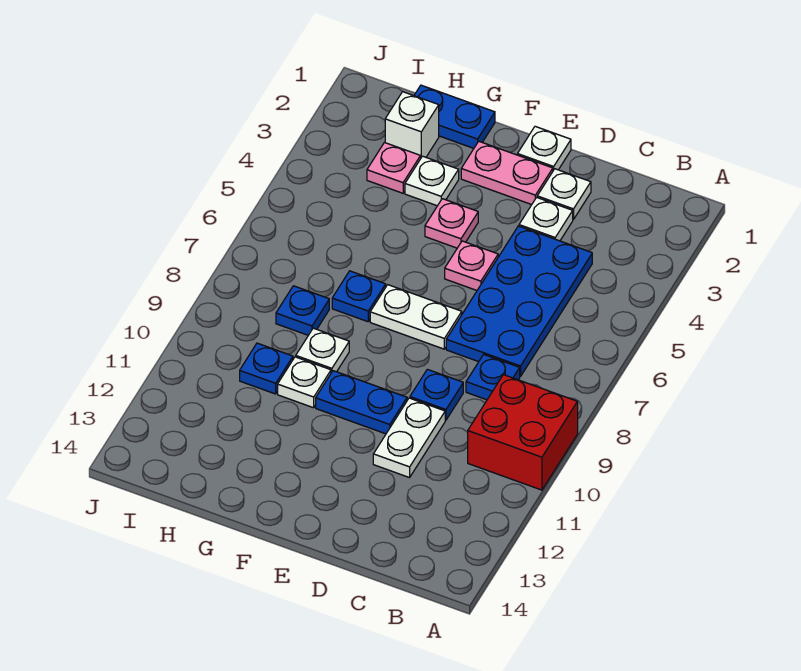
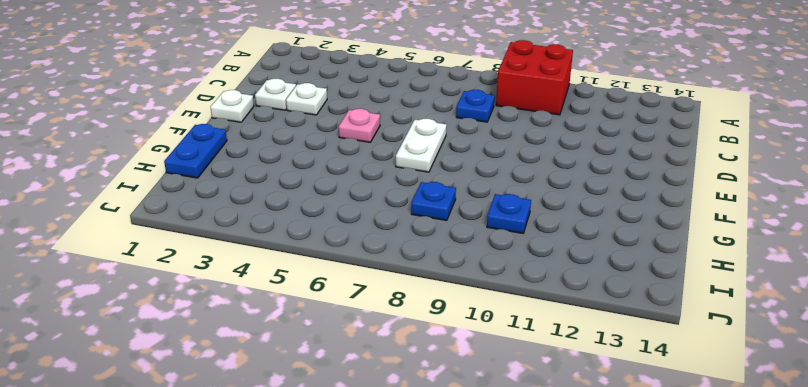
none -> blue plate C4:D7 level 1
none -> blue plate D9 level 1
none -> white plate D10:D11 level 1

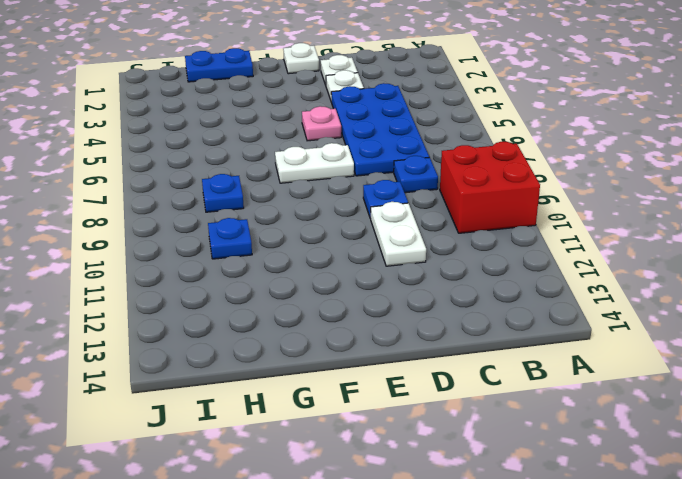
none -> pink plate E2:F2 level 1
none -> blue plate E10:F10 level 1
none -> pink plate F4 level 1

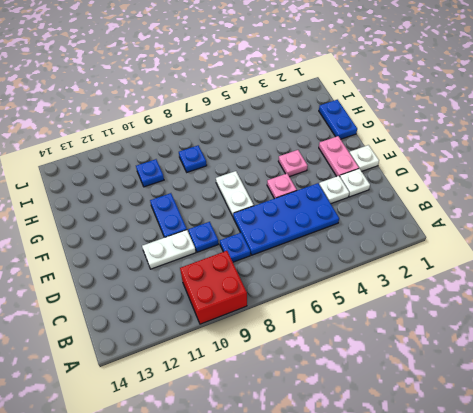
none -> white plate G3 level 1
none -> blue plate G7 level 1
none -> white plate G9 level 1

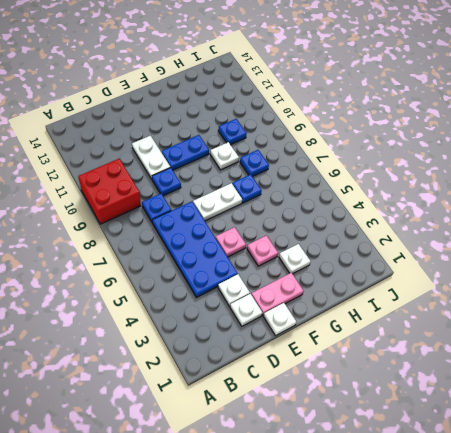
none -> blue plate G1:H1 level 1
none -> white plate G10 level 1
none -> white brick H2 level 1

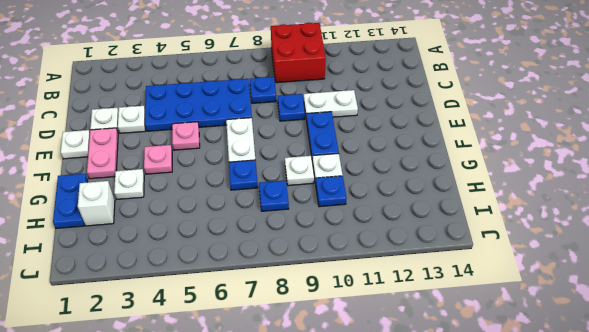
none -> pink plate H3 level 1

